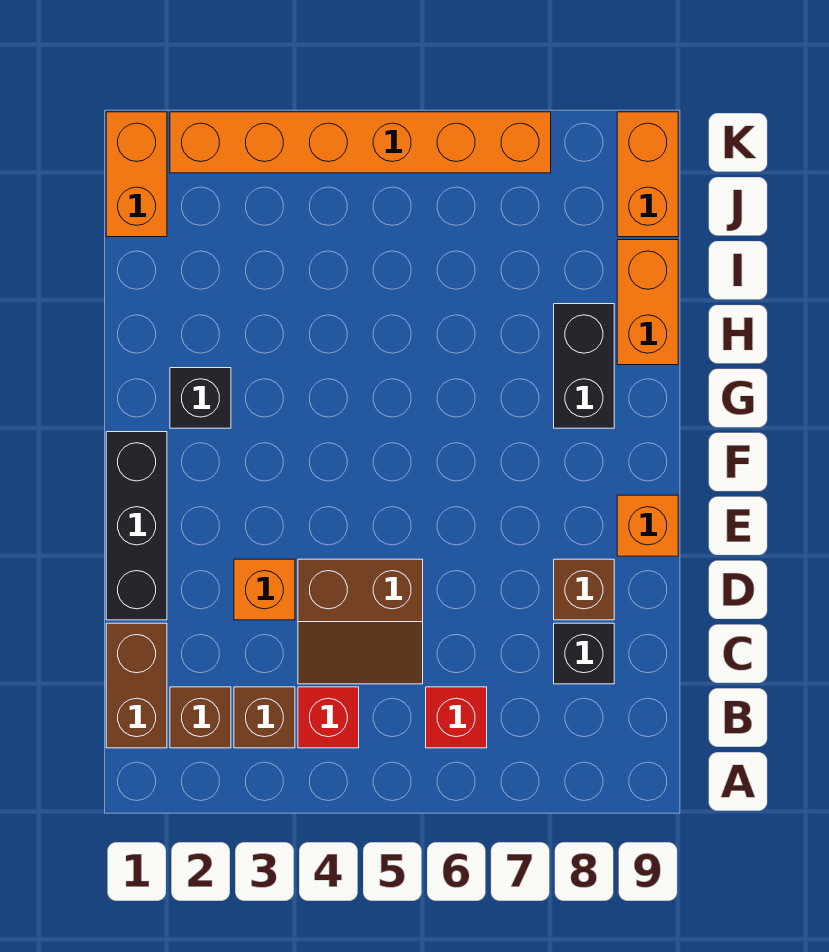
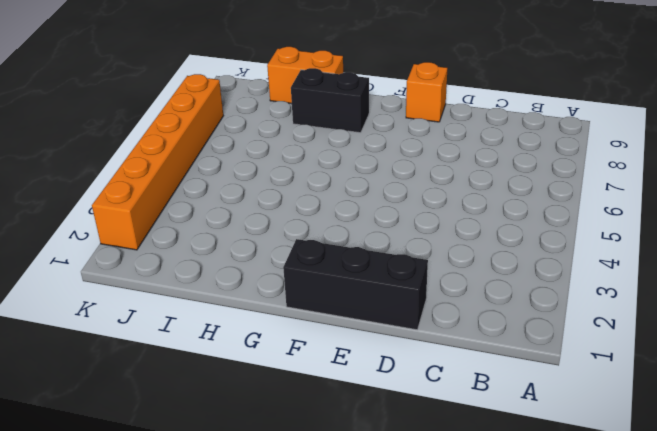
none -> brown brick B1:C1 level 1
none -> brown brick B2 level 1
none -> brown brick B3 level 1

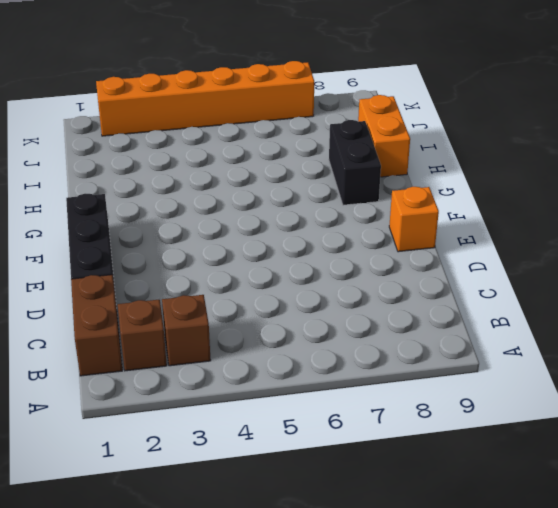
none -> red brick B4 level 1
none -> red brick B6 level 1
none -> brown slope C4:D5 level 1 top D

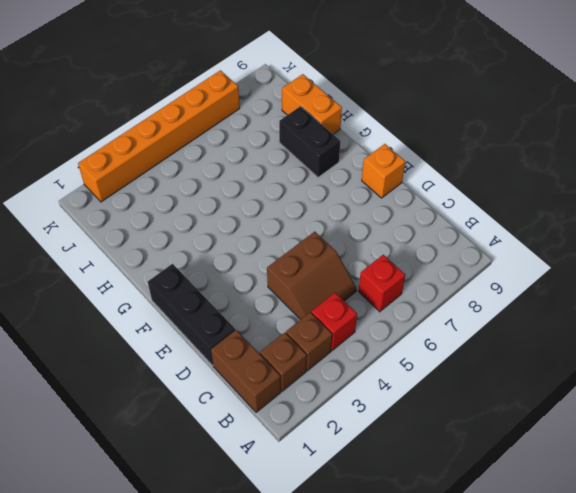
none -> black brick C8 level 1
none -> orange brick D3 level 1
none -> brown brick D8 level 1

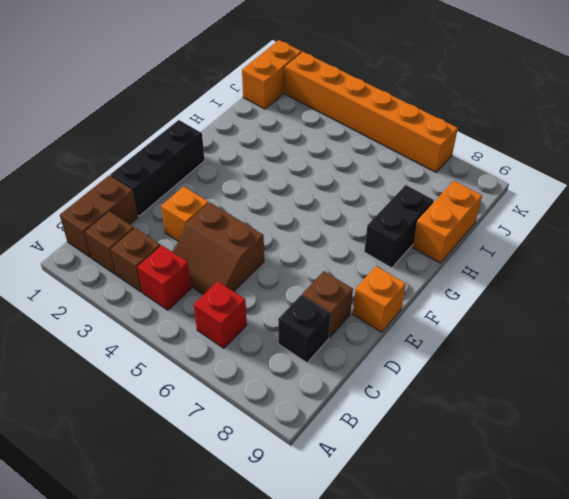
none -> black brick G2 level 1
none -> orange brick J9:K9 level 1

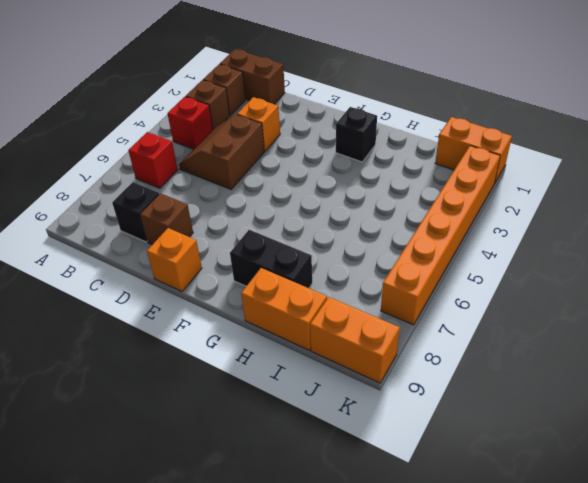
none -> black brick D1:F1 level 1

